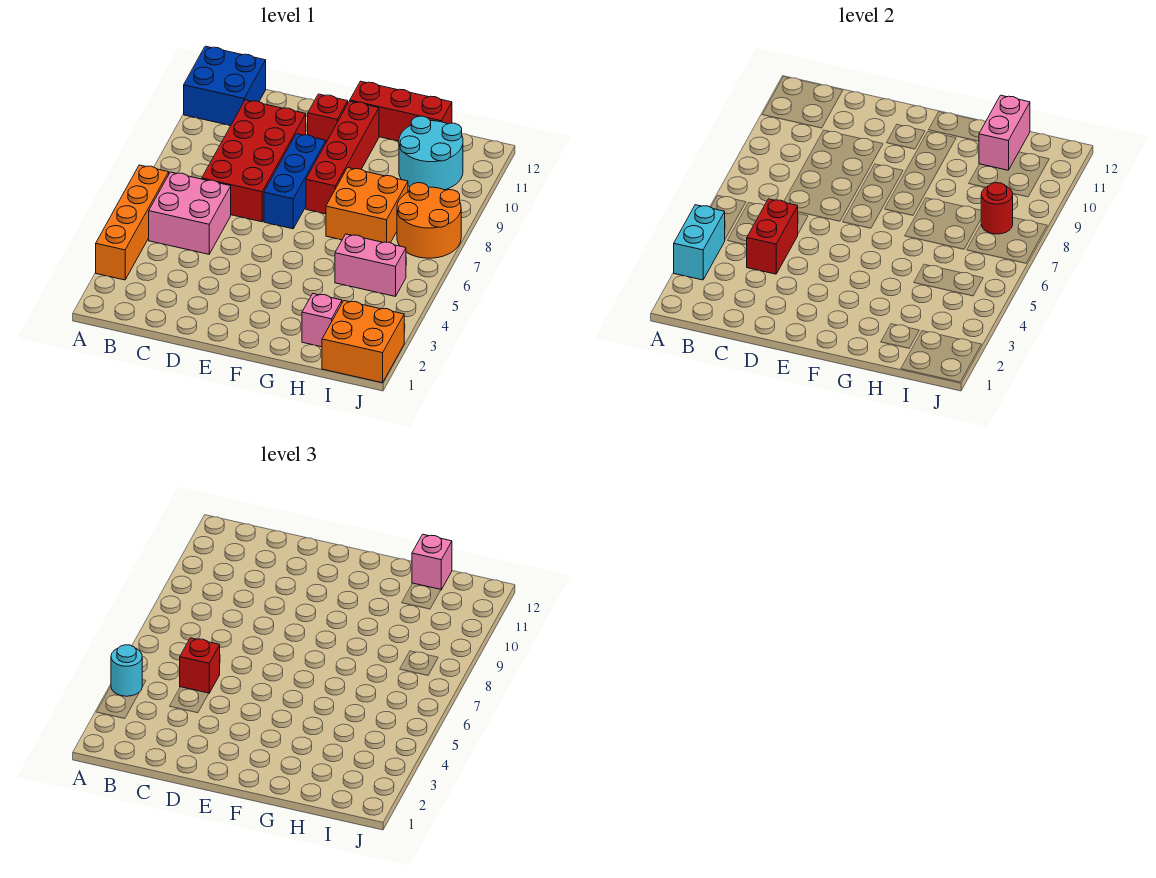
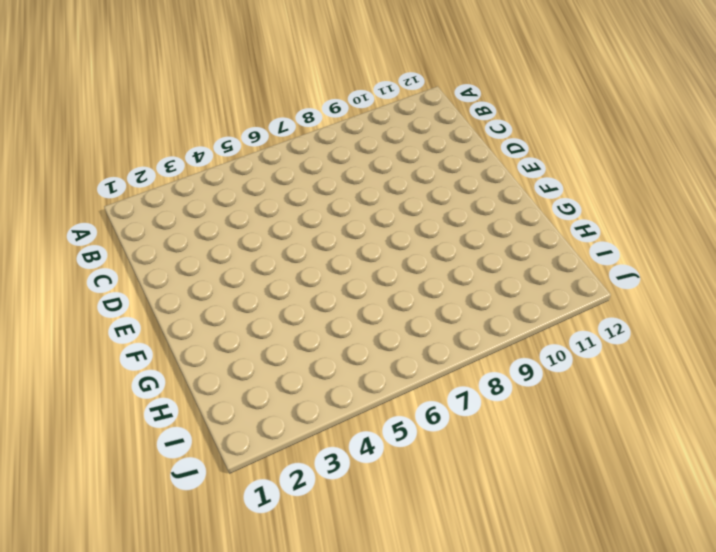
none -> orange brick A3:A6 level 1
none -> blue brick A11:B12 level 1
none -> pink brick B5:C6 level 1

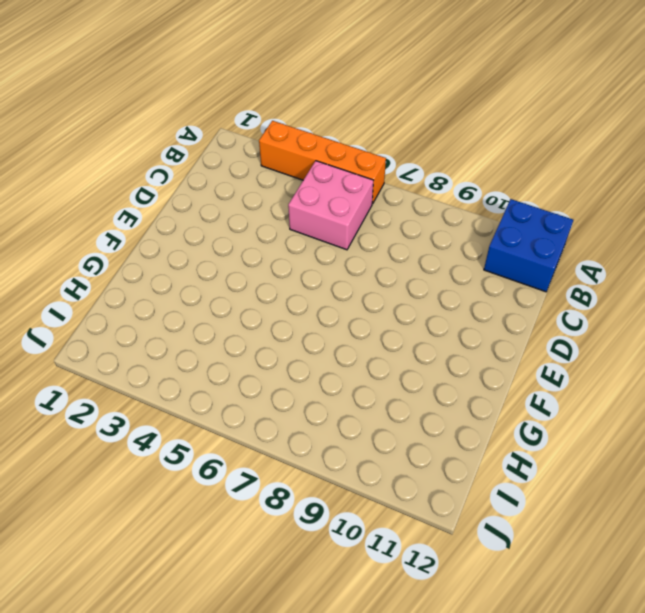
none -> red brick C7:D10 level 1
none -> blue brick E7:E9 level 1
none -> red brick E11 level 1

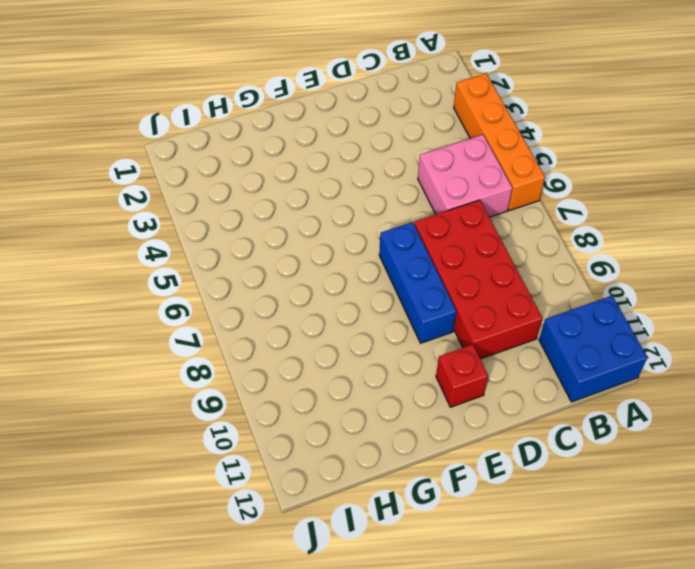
none -> red brick F8:F11 level 1
none -> red brick F12:H12 level 1
none -> orange brick G7:H8 level 1

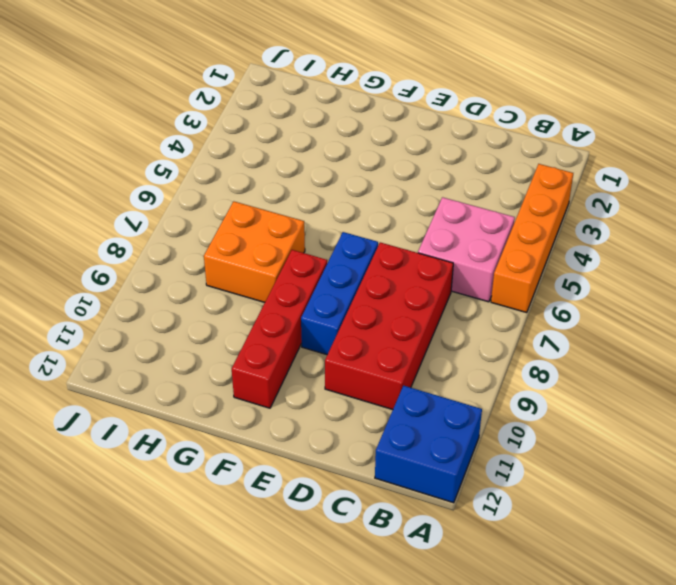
none -> red brick E11 level 1
none -> red brick F12:H12 level 1
none -> pink brick H2 level 1

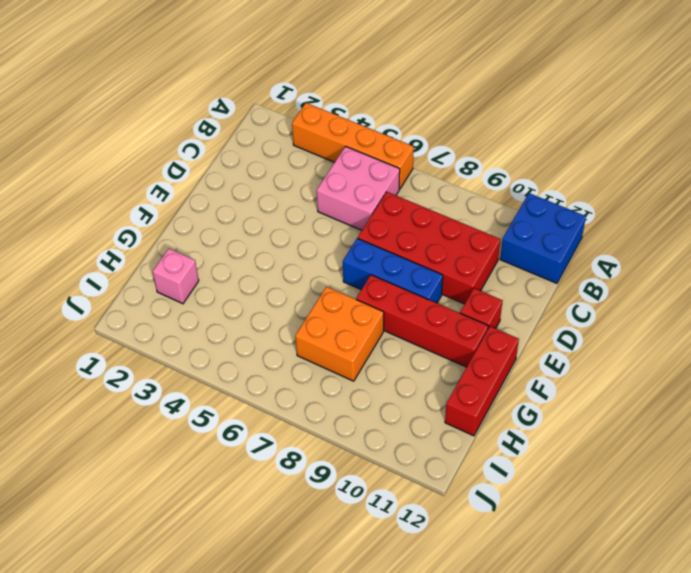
none -> pink brick H5:I5 level 1
none -> cyan round brick H10:I11 level 1
none -> orange brick I1:J2 level 1

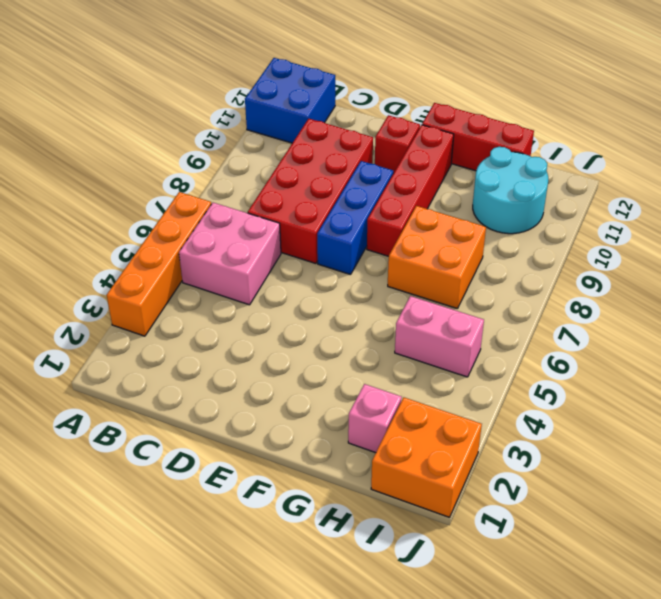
none -> orange round brick I7:J8 level 1
none -> cyan brick A3:A4 level 2
none -> red brick C4:C5 level 2

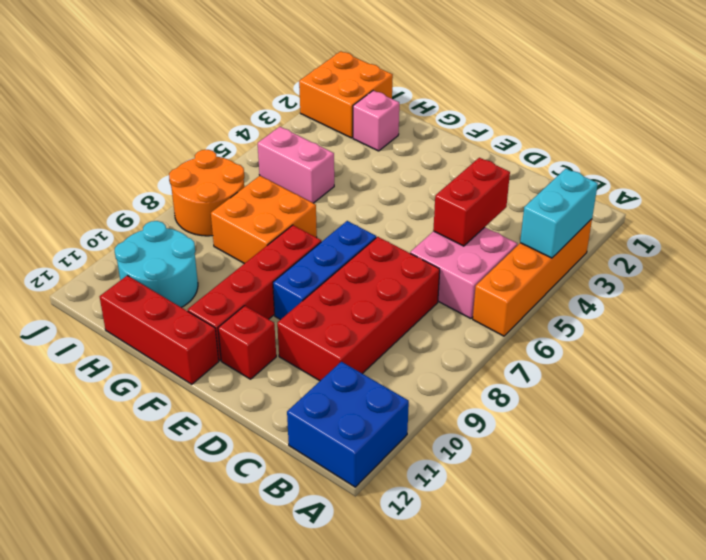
none -> pink brick H11:H12 level 2
none -> red round brick I8 level 2
none -> cyan round brick A4 level 3

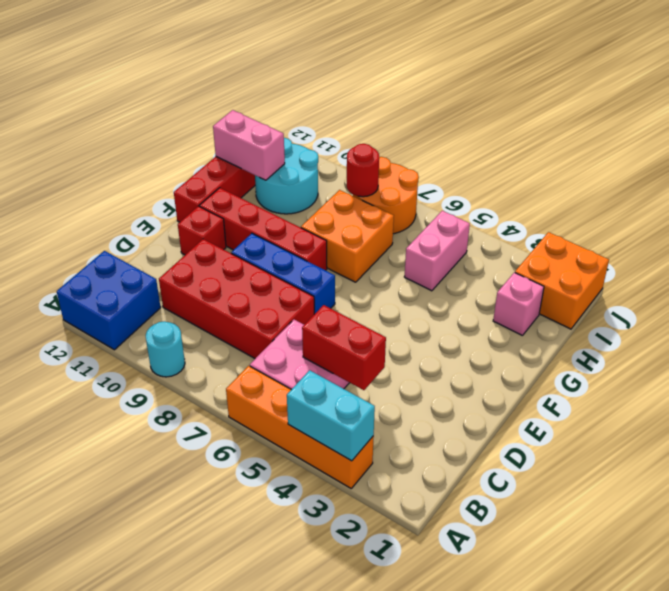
cyan round brick A9 level 1 -> cyan round brick A4 level 3
none -> red brick C5 level 3
none -> pink brick H12 level 3

